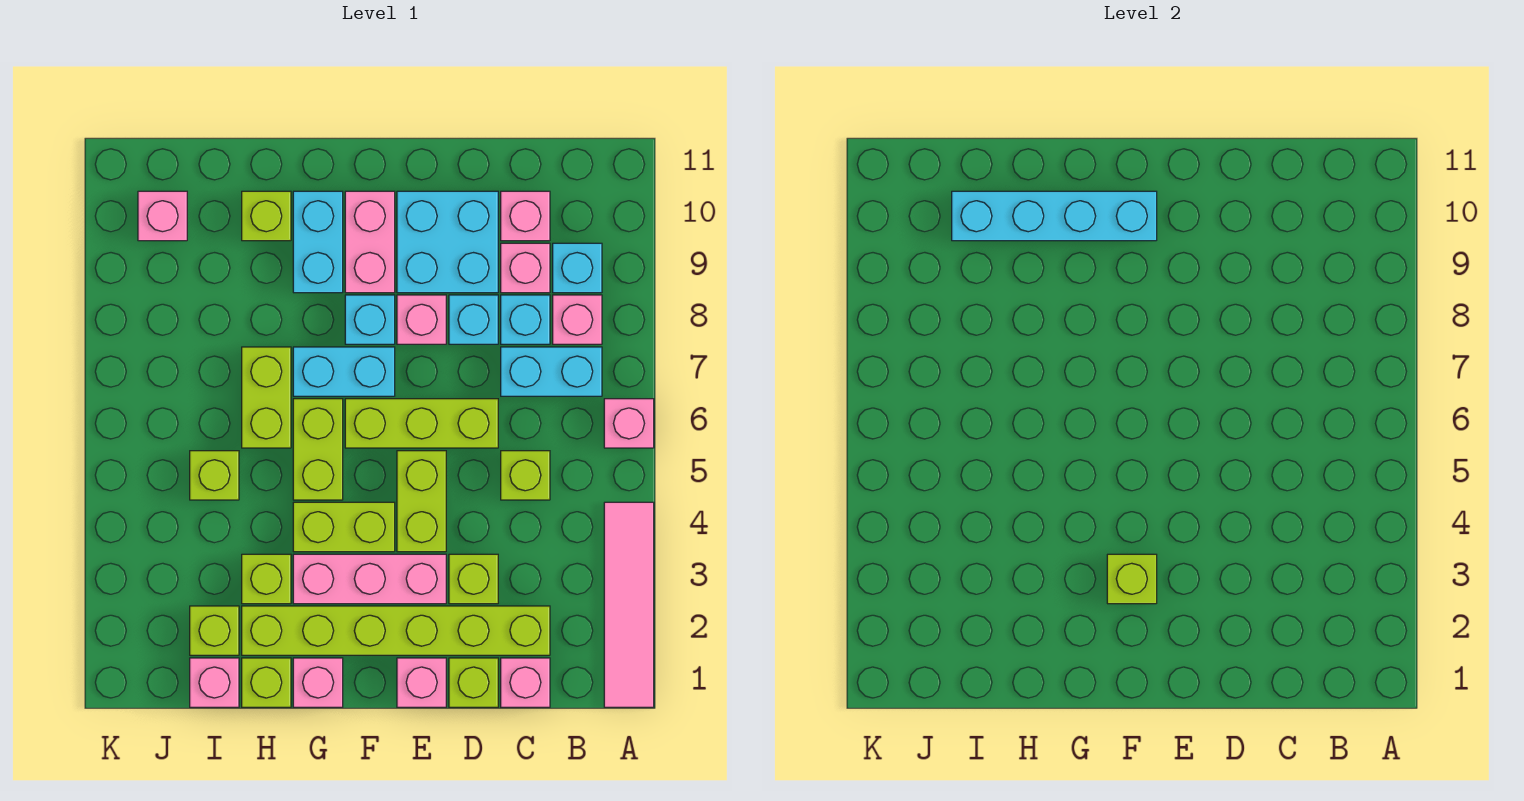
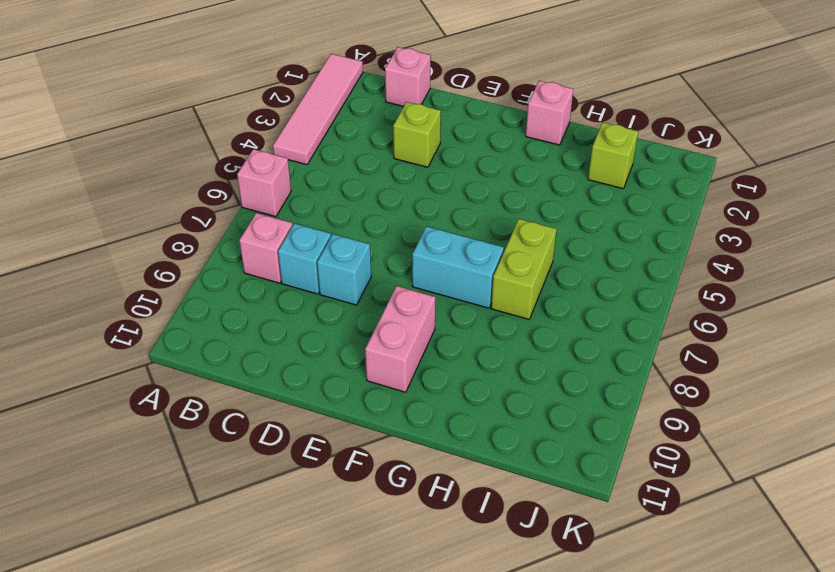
none -> cyan brick B7:C7 level 1
none -> cyan brick B9 level 1
none -> lime brick C2:H2 level 1
none -> lime brick C5 level 1

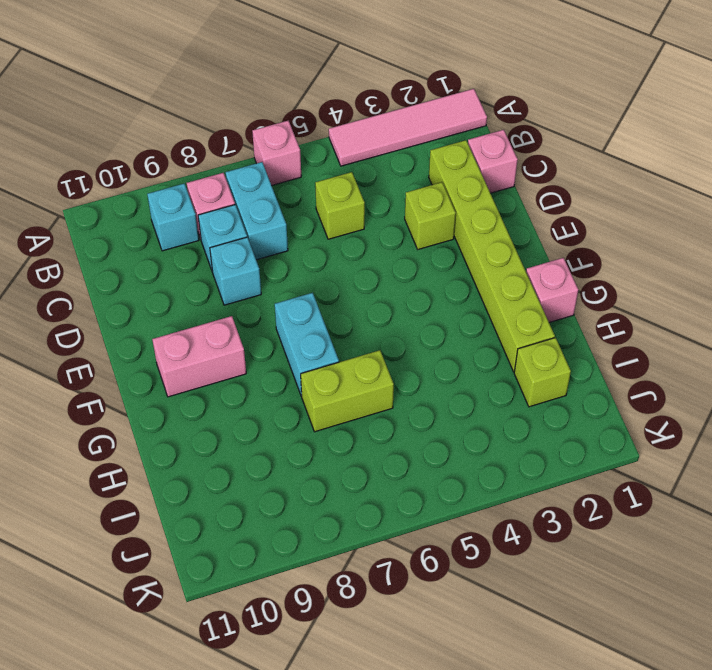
none -> pink brick C9 level 1
none -> pink brick C10 level 1
none -> lime brick D1 level 1
none -> lime brick D6:F6 level 1

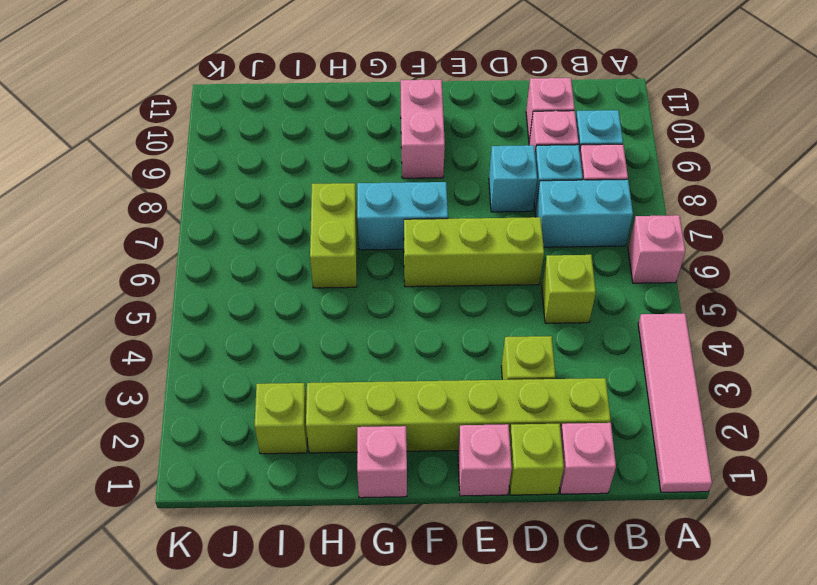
none -> cyan brick D9:E10 level 1
none -> pink brick E3:G3 level 1
none -> lime brick E4:E5 level 1
none -> pink brick E8 level 1

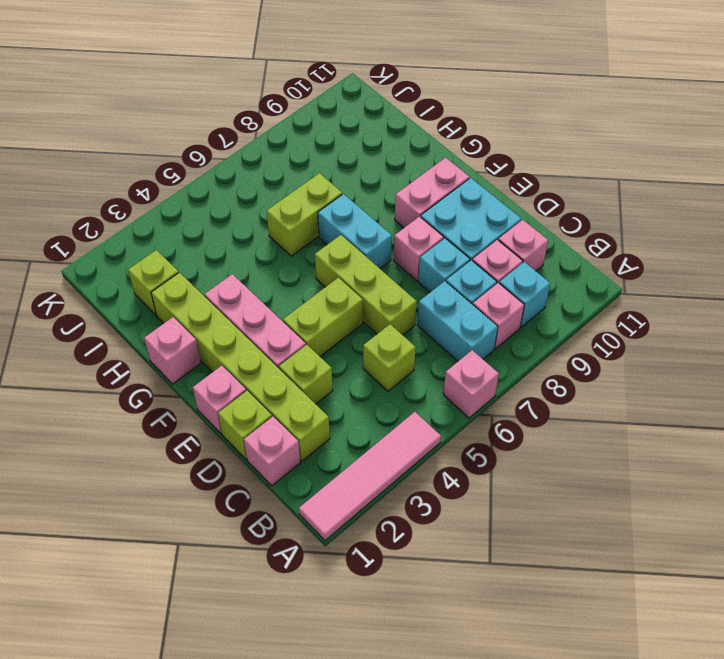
none -> lime brick F4:G4 level 1
none -> cyan brick F8 level 1
none -> lime brick G5:G6 level 1
none -> cyan brick G9:G10 level 1

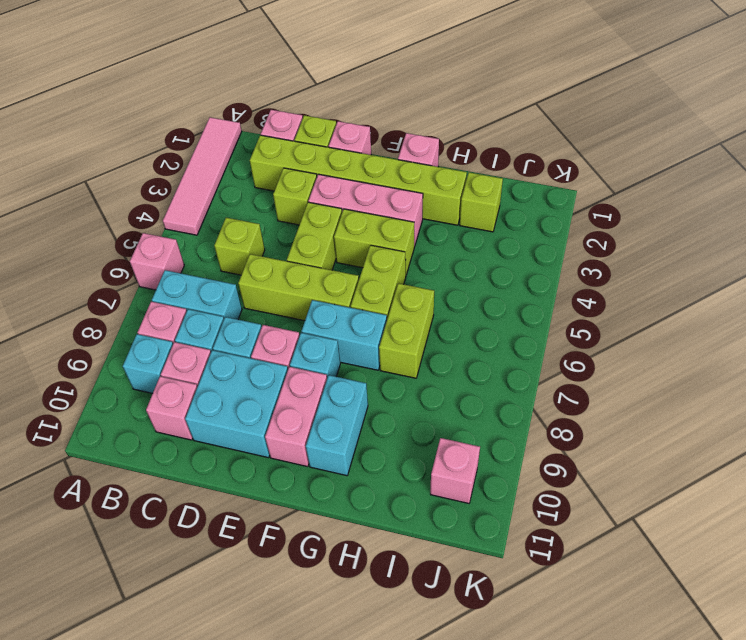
none -> lime brick H1 level 1
none -> lime brick H3 level 1
none -> lime brick H10 level 1
none -> pink brick I1 level 1

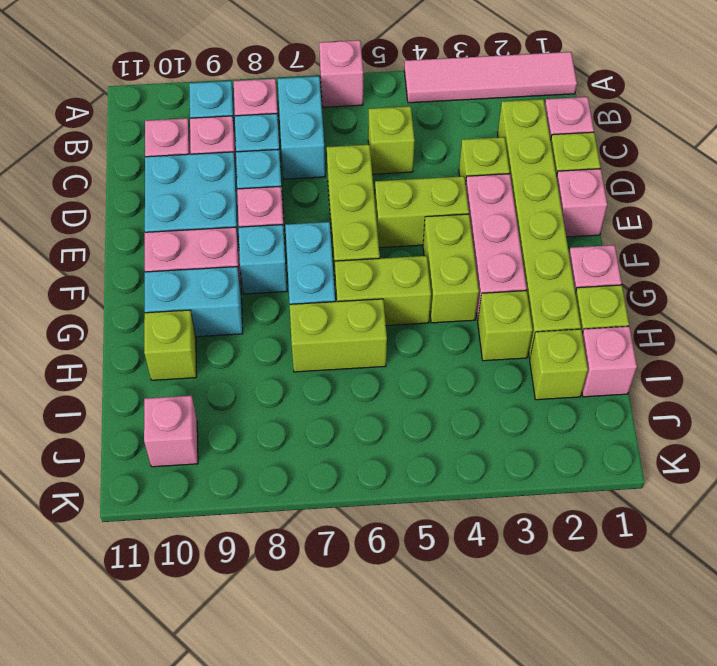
none -> lime brick I5 level 1
none -> lime brick F3 level 2
none -> cyan brick F10:I10 level 2

